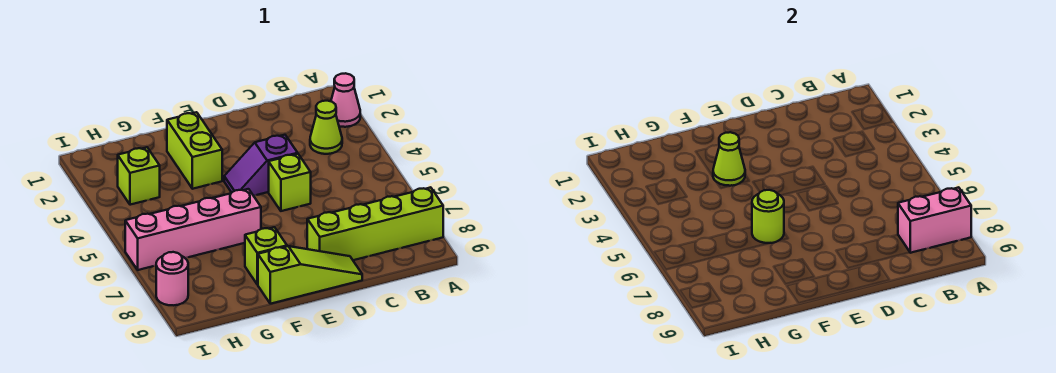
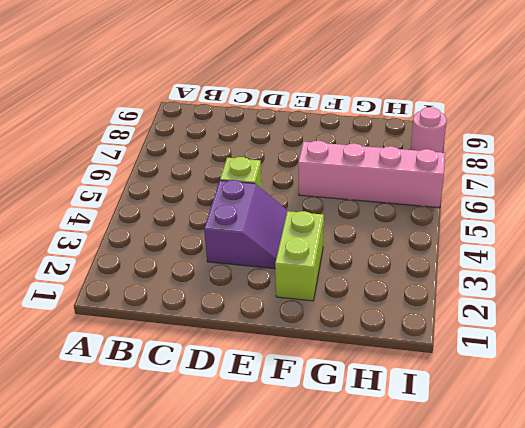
purple slope D3:E4 level 1 top D -> purple slope D4:E4 level 1 top D
none -> pink cone A2 level 1
none -> lime brick A8:D8 level 1
none -> lime cone B3 level 1

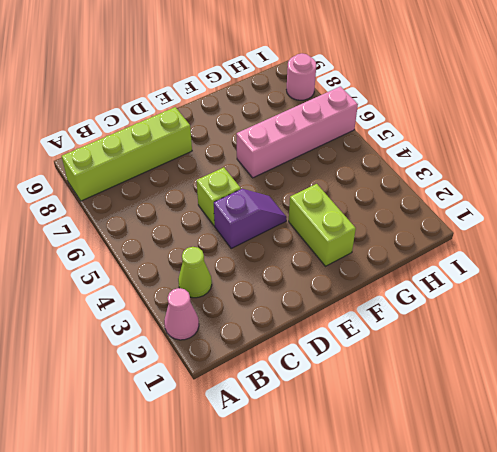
none -> lime slope D9:F9 level 1 top F
none -> lime brick F8 level 1
none -> lime brick H3 level 1

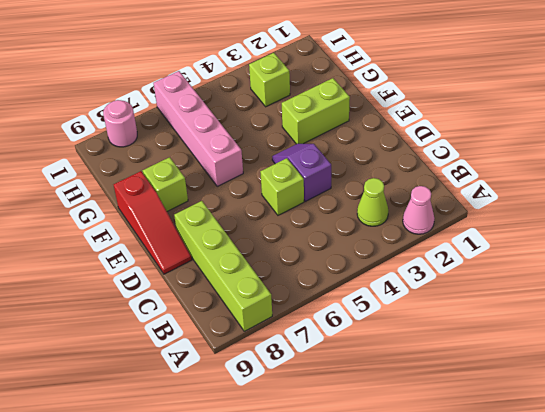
red slope D9:F9 level 1 top F -> lime slope D9:F9 level 1 top F
none -> pink brick A8:B8 level 2
none -> lime cone F3 level 2
none -> lime round brick F6 level 2

